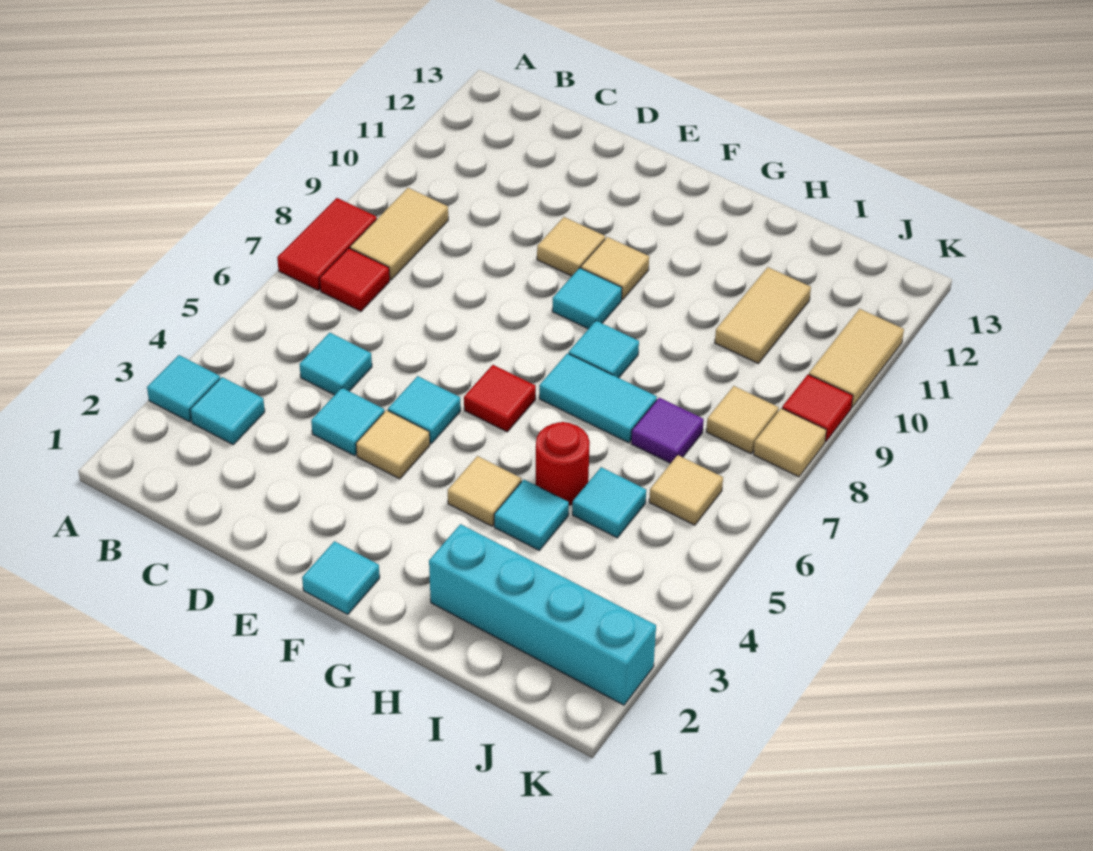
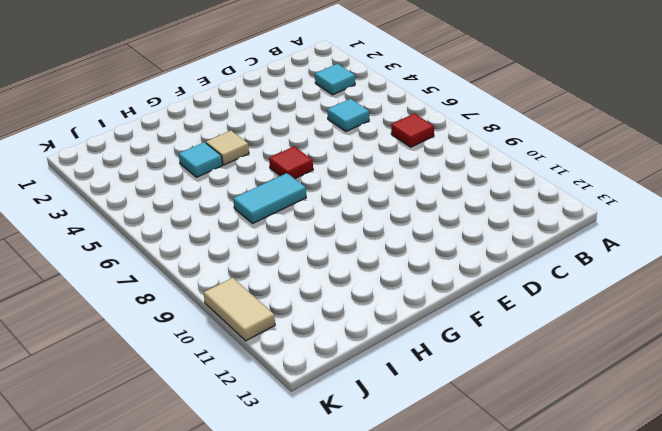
none -> cyan tile A3 level 1
none -> red tile A7:A8 level 1
none -> tan tile B8:B9 level 1

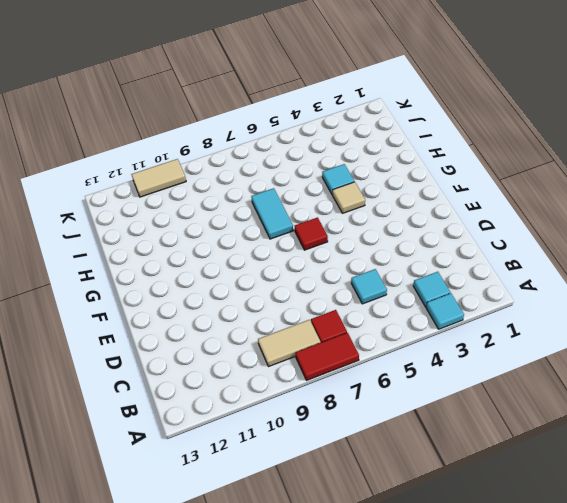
none -> cyan tile D4 level 1
none -> tan tile E4 level 1
none -> cyan tile E5 level 1

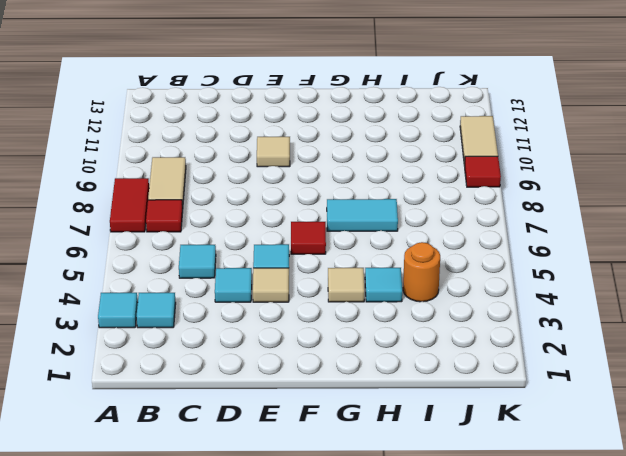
orange round brick I4 level 1 -> none
none -> cyan tile F1 level 1
none -> cyan tile F9 level 1
none -> tan tile F10 level 1

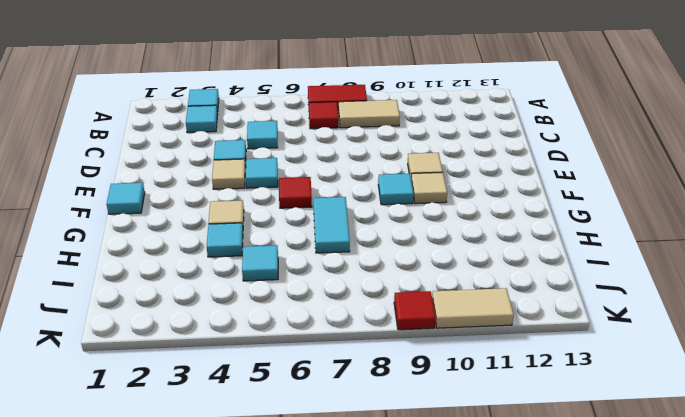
none -> cyan tile G8 level 1
none -> cyan brick H2:K2 level 1
none -> red round brick H5 level 1

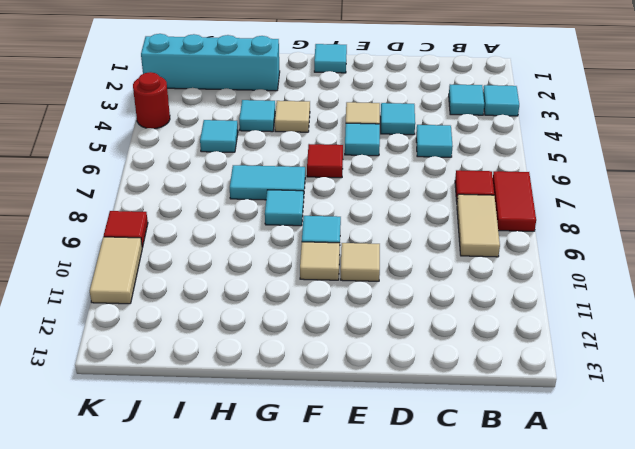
red round brick K4 level 1 -> red round brick H5 level 1
none -> purple tile I7 level 1
none -> tan tile I10:I11 level 1
none -> tan tile J6 level 1

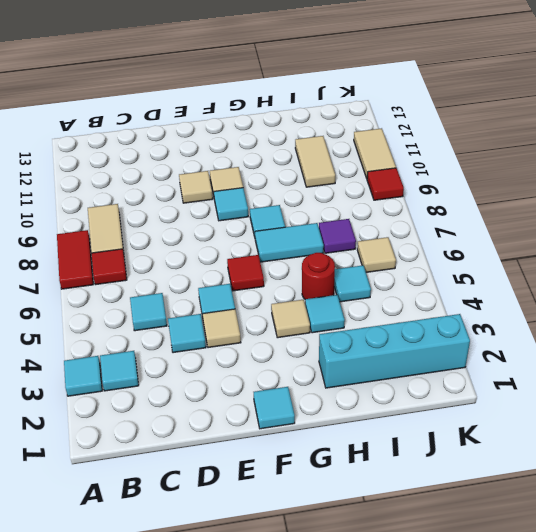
none -> tan tile J8 level 1
none -> tan tile K8 level 1

